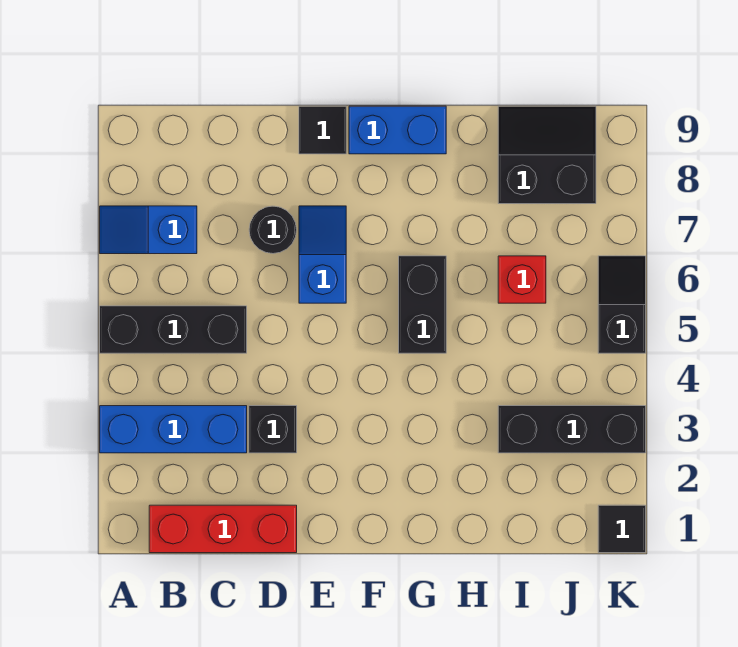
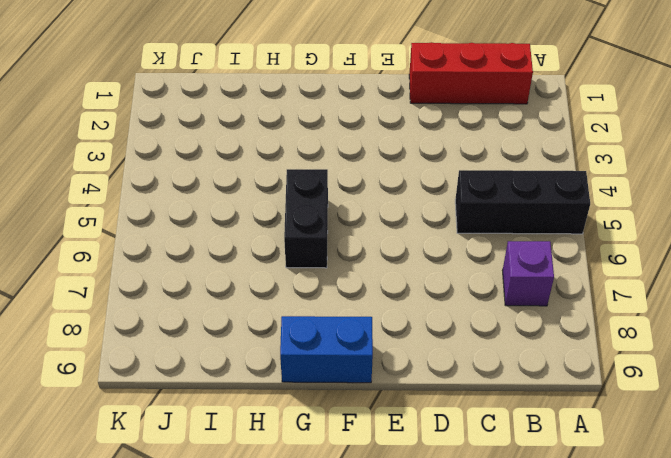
purple brick B7 level 1 -> blue slope A7:B7 level 1 top B
none -> blue brick A3:C3 level 1
none -> black brick D3 level 1
none -> black round brick D7 level 1

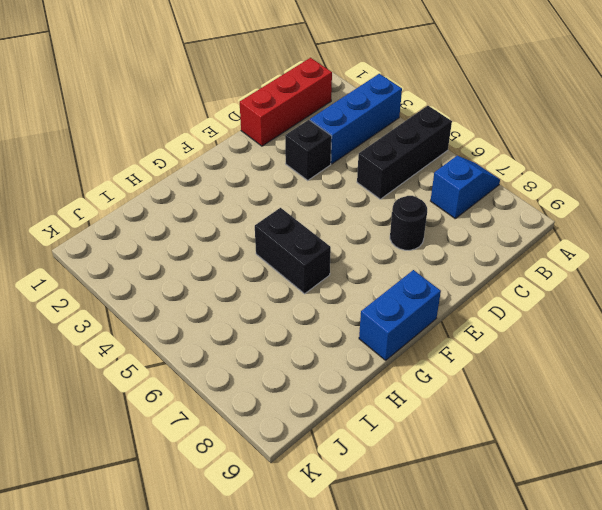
none -> blue slope E6:E7 level 1 top 6
none -> black tile E9 level 1
none -> black brick I3:K3 level 1

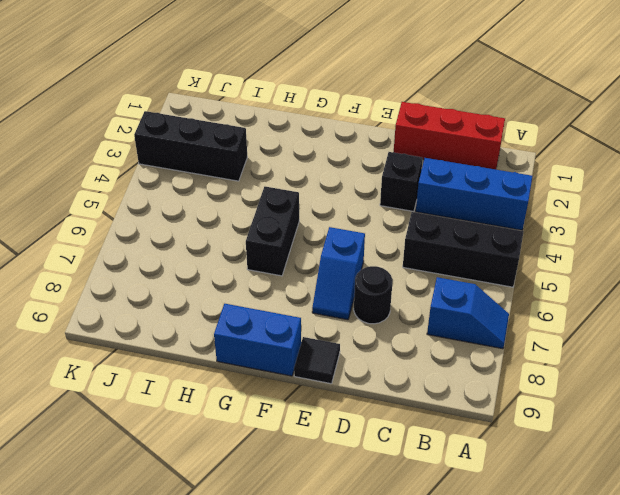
none -> red brick I6 level 1
none -> black slope I8:J9 level 1 top 8
none -> black tile K1 level 1

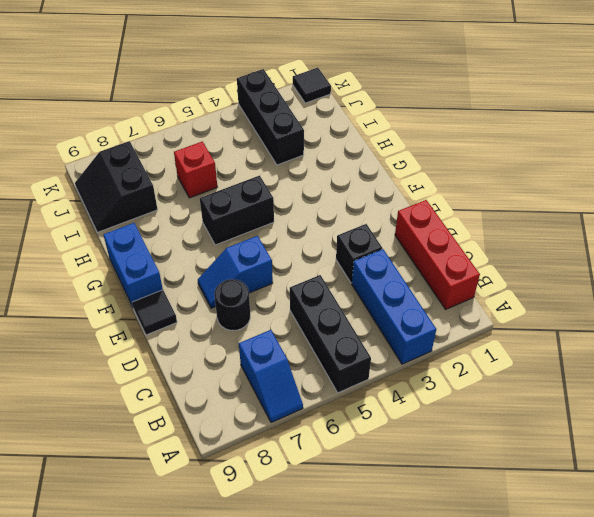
none -> black slope K5:K6 level 1 top 5

